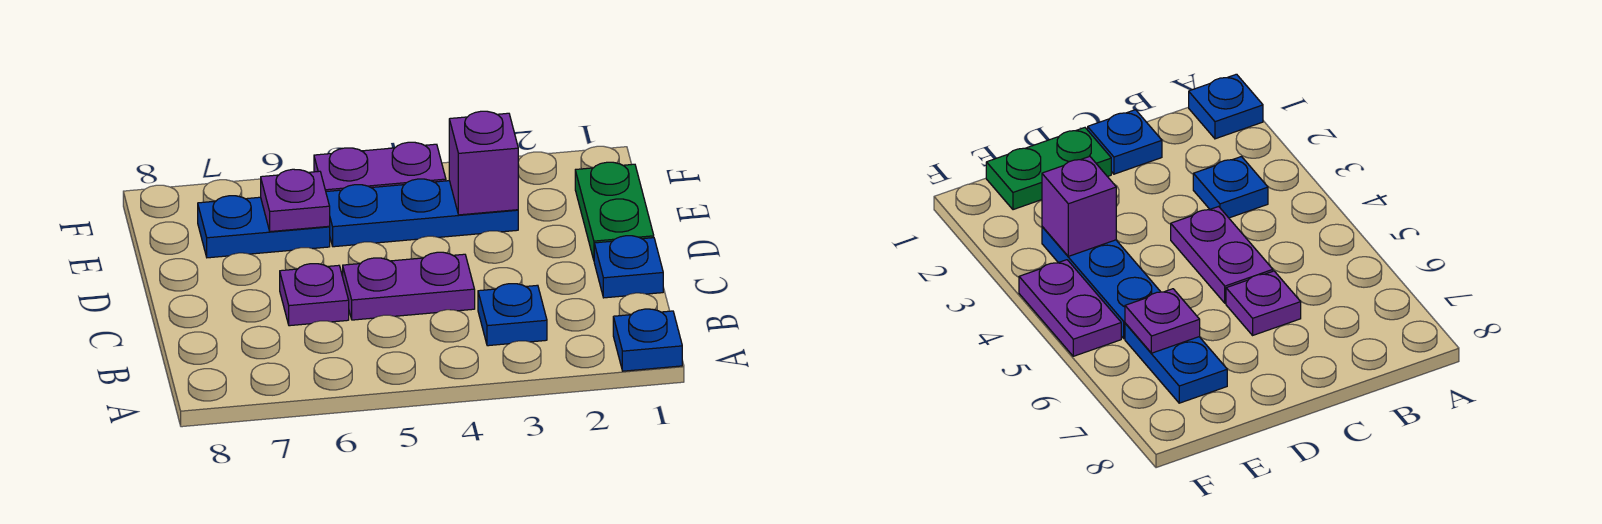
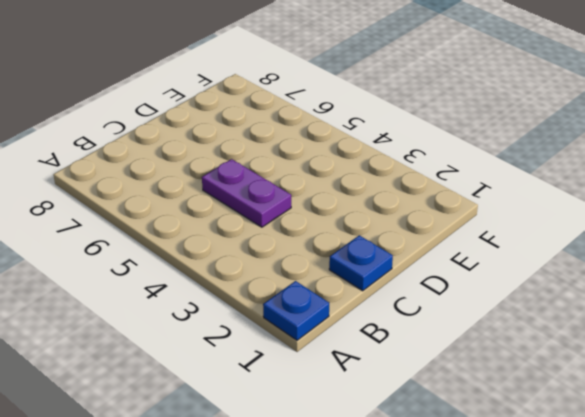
none -> blue plate B3 level 1
none -> purple plate C6 level 1

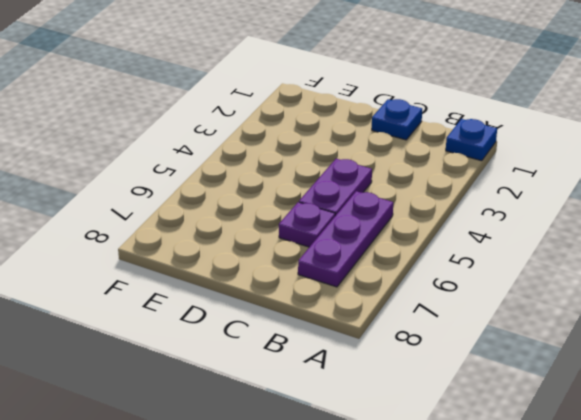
purple plate B5:B7 level 1 -> none
none -> blue plate B3 level 1
none -> green plate D1:E1 level 1

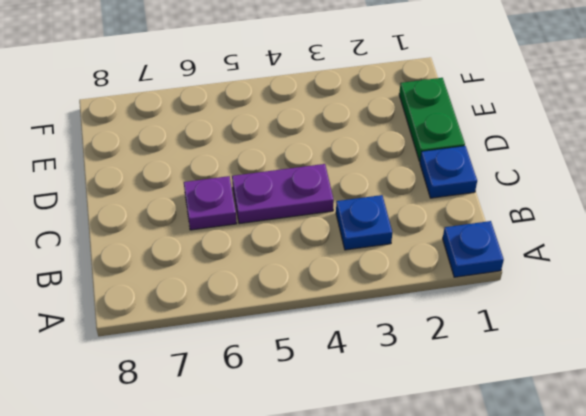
none -> blue plate E3:E5 level 1
none -> blue plate E6:E7 level 1

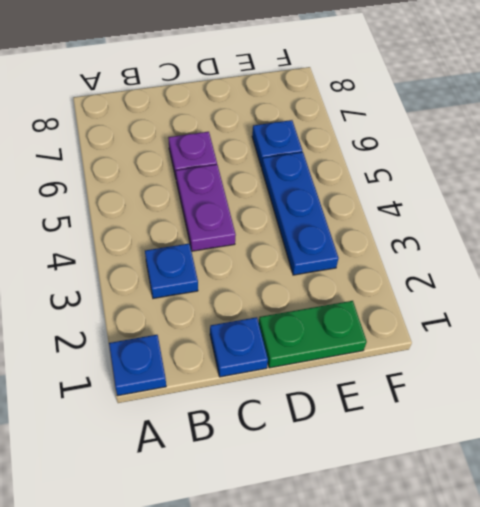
blue plate E6 level 1 -> blue plate E6:E7 level 1
none -> purple plate F4:F5 level 1
none -> purple brick E3 level 2

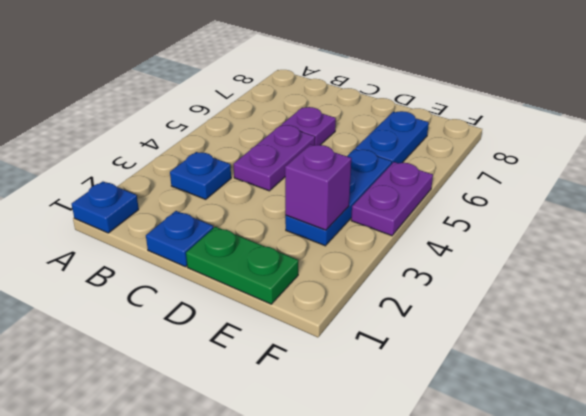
none -> purple plate E6 level 2

